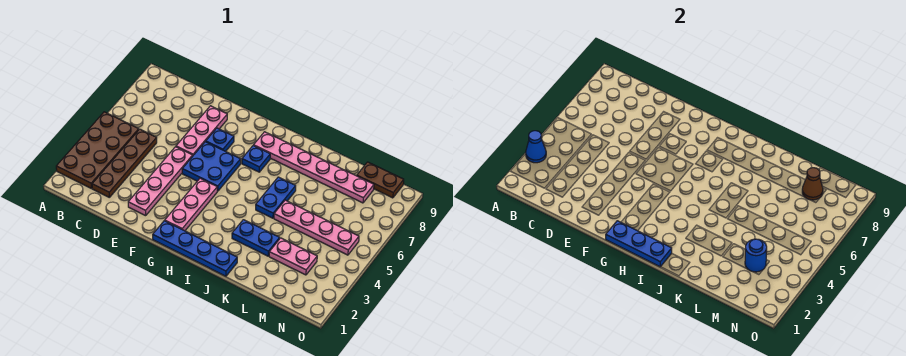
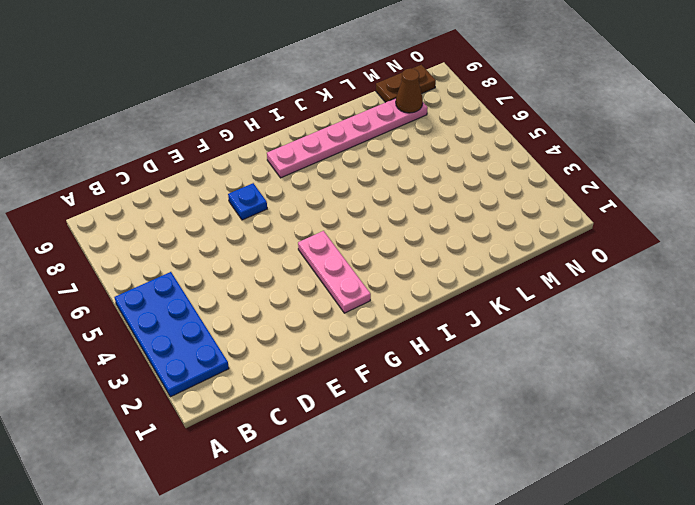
blue plate A2:B5 level 1 -> brown plate A2:B5 level 1
none -> brown plate C2:C5 level 1
none -> pink plate E2:E5 level 1
none -> pink plate E6:E8 level 1

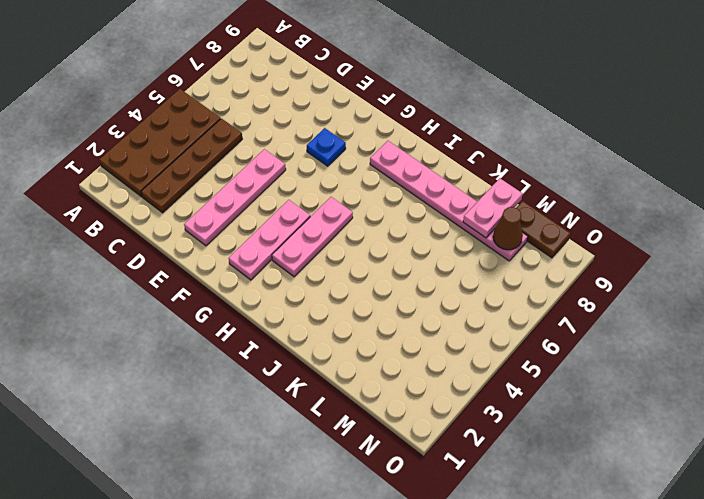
pink plate H3:H5 level 1 -> pink plate E6:E8 level 1
pink plate L8:L9 level 2 -> pink plate L3:M3 level 1
none -> blue plate F5:G6 level 1
none -> blue plate G1:J1 level 1
none -> blue plate H7 level 1

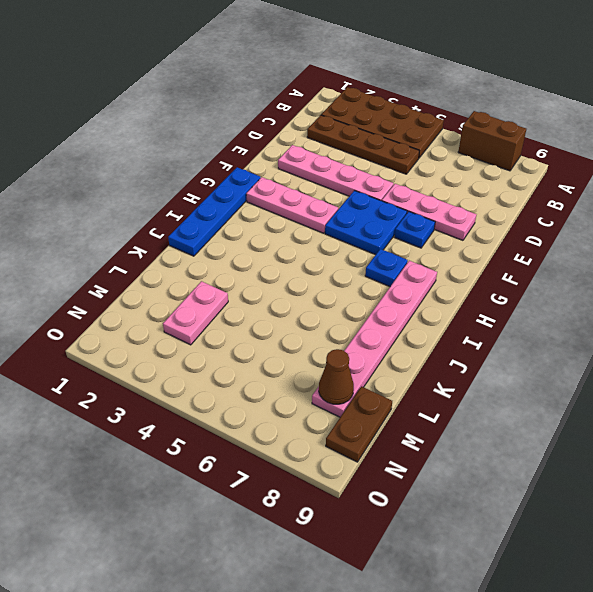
brown brick A7:A8 level 1 -> none
none -> blue plate J3:K3 level 1
none -> blue plate J5:J6 level 1
none -> pink plate K5:N5 level 1

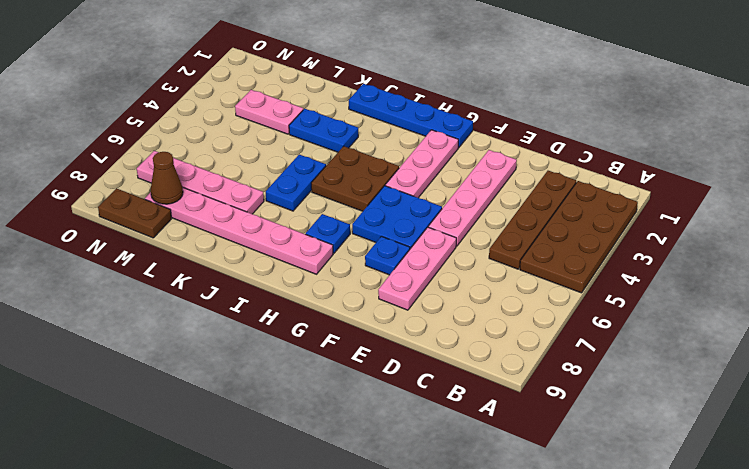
brown plate H4:I5 level 1 -> none
pink plate K7:N7 level 1 -> pink plate K5:N5 level 1
none -> blue cone A3 level 2
none -> blue plate G1:I1 level 2
none -> blue round brick M3 level 2

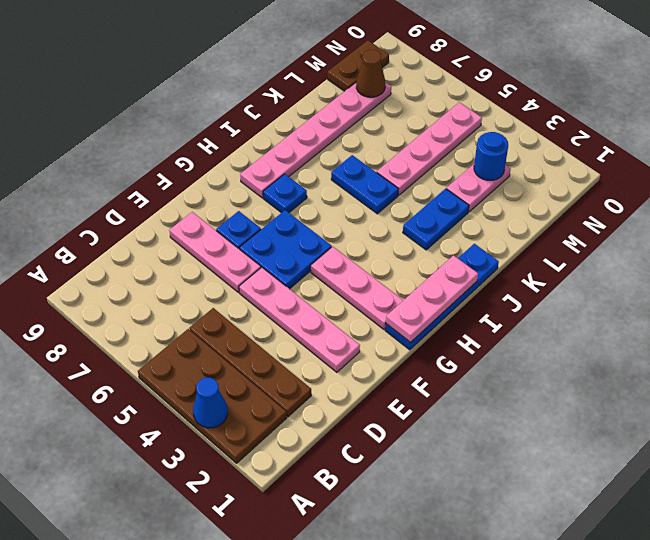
pink plate G1:I1 level 2 -> blue plate G1:I1 level 2

